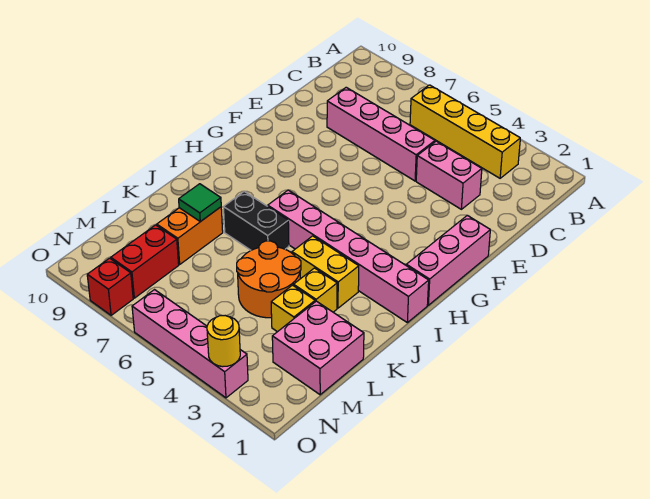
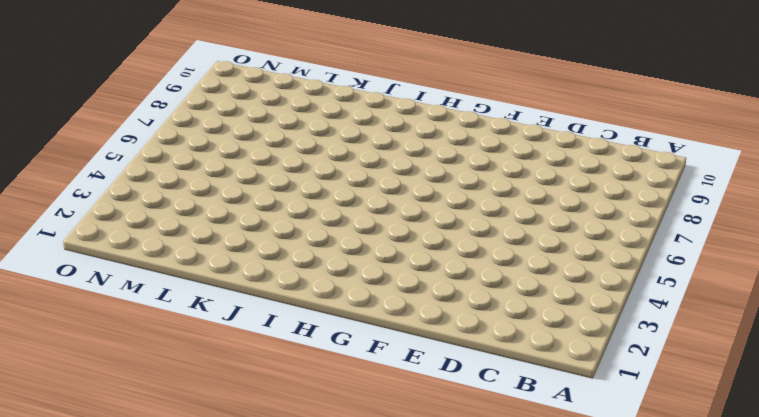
none -> yellow brick B3:B6 level 1
none -> pink brick D3:D4 level 1
none -> pink brick D5:D8 level 1

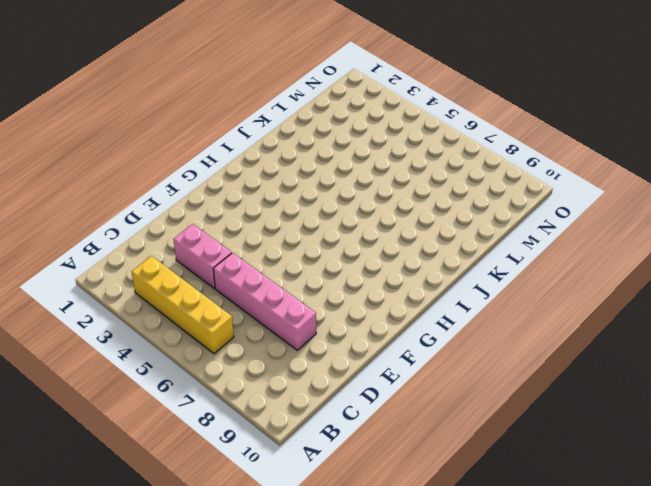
none -> pink brick F1:H1 level 1
none -> pink brick I1:I6 level 1
none -> yellow brick J3:J4 level 1

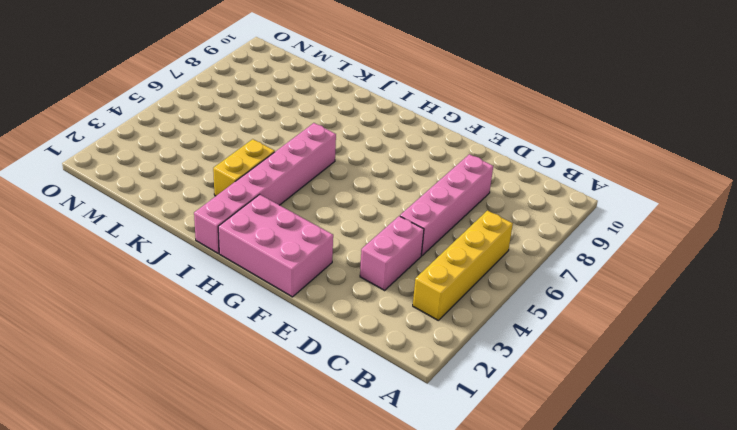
pink brick F1:H2 level 1 -> pink brick F1:H1 level 1
none -> black brick J6:J7 level 1
none -> yellow brick K3 level 1
none -> orange round brick K4:L5 level 1

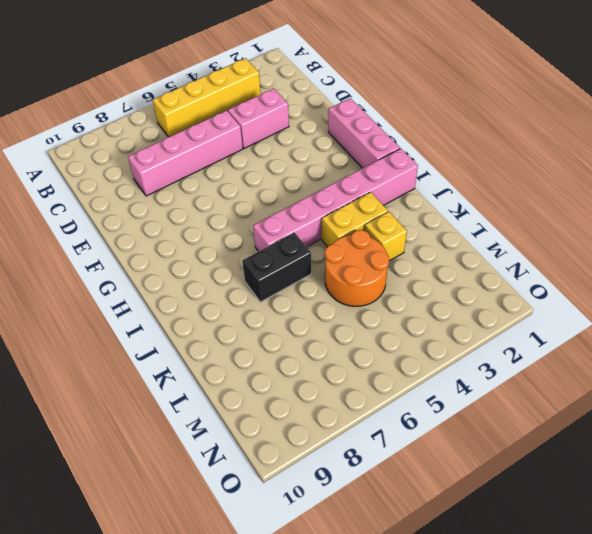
none -> orange brick K8:L8 level 1
none -> pink brick L1:M2 level 1
none -> yellow brick L3 level 1

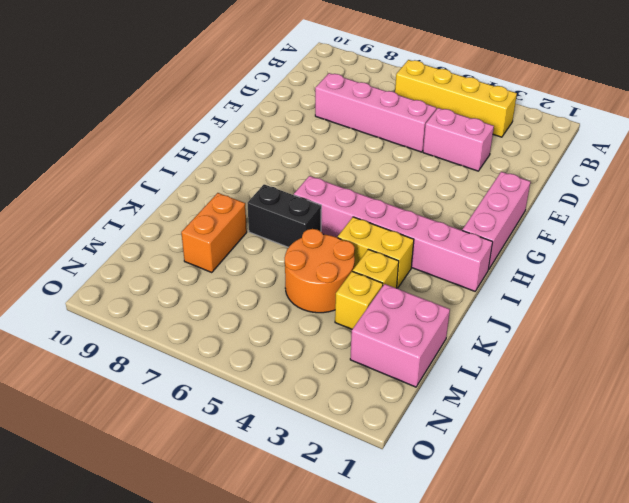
none -> red brick M8:N8 level 1
none -> pink brick O3:O6 level 1
none -> red brick O8 level 1

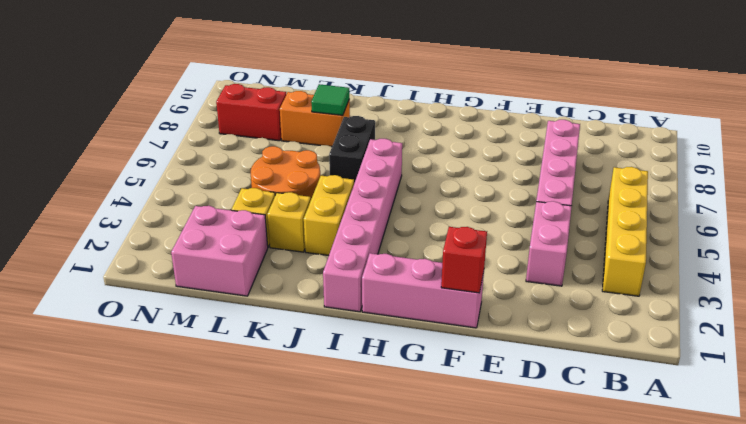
red brick F1 level 2 -> red brick O8 level 1
none -> pink brick O3:O6 level 1
none -> yellow round brick O3 level 2

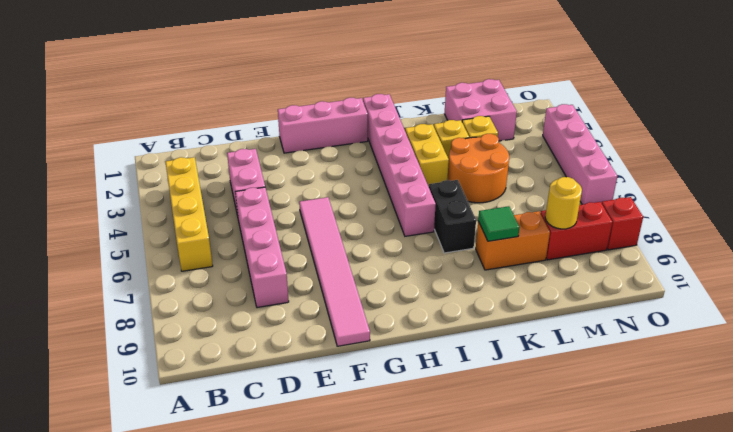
pink tile F5:F10 level 1 -> none
yellow round brick M8 level 2 -> yellow round brick O3 level 2

